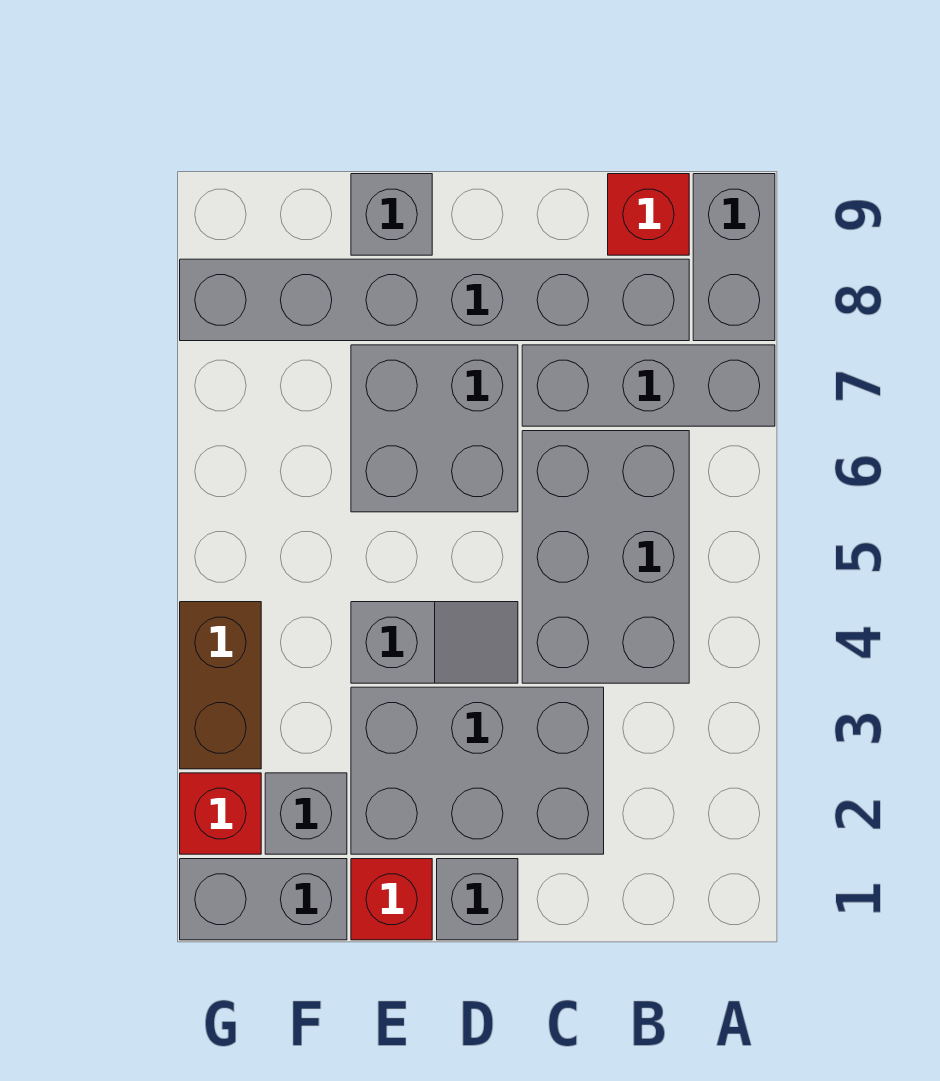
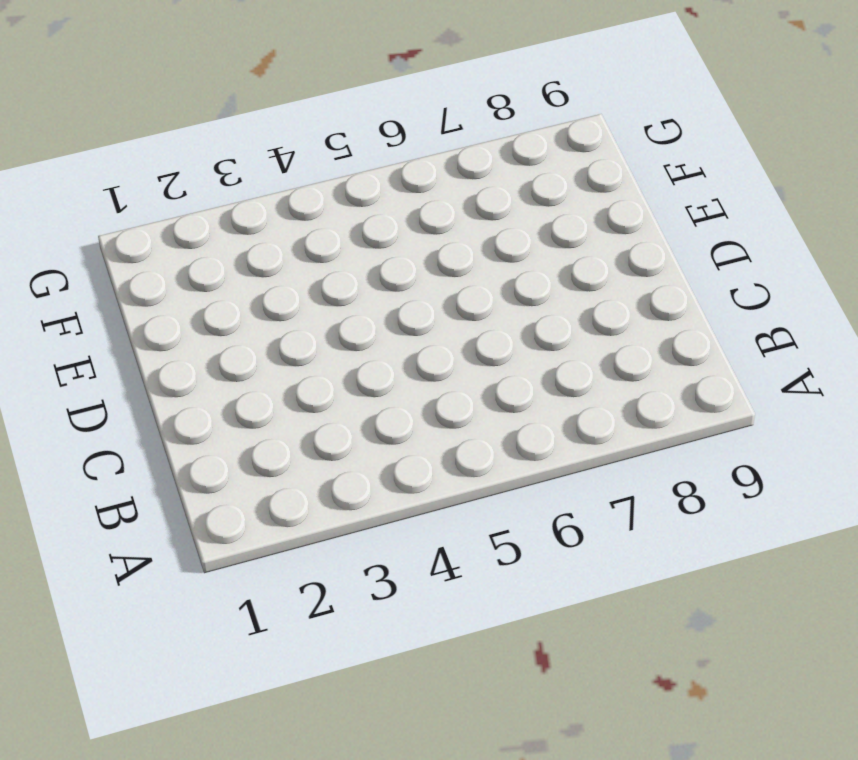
none -> grey brick A7:C7 level 1
none -> grey brick A8:A9 level 1
none -> grey brick B4:C6 level 1

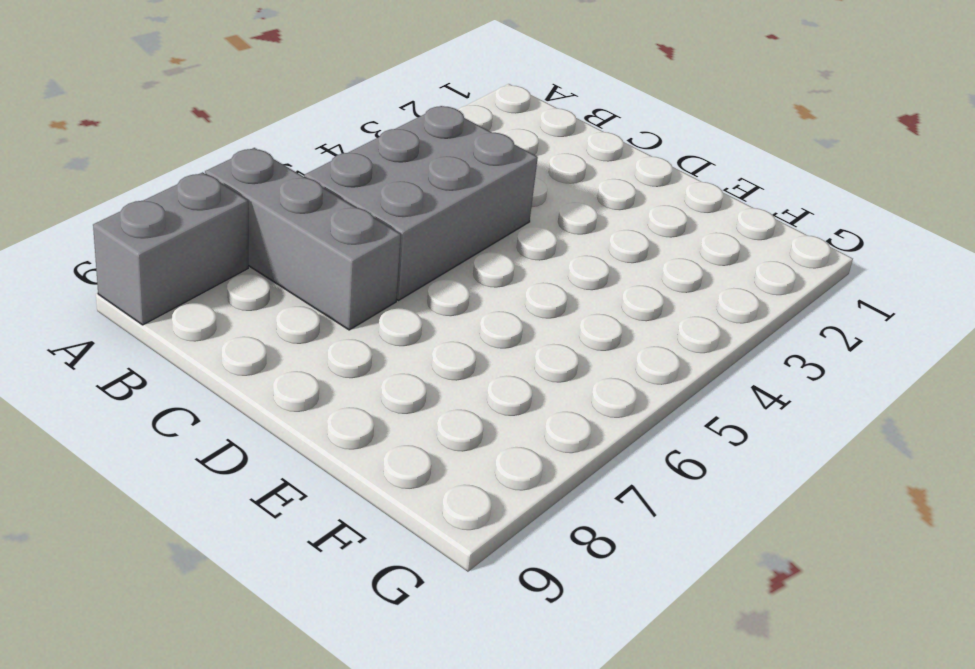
none -> grey brick B8:G8 level 1
none -> red brick B9 level 1
none -> grey brick C2:E3 level 1

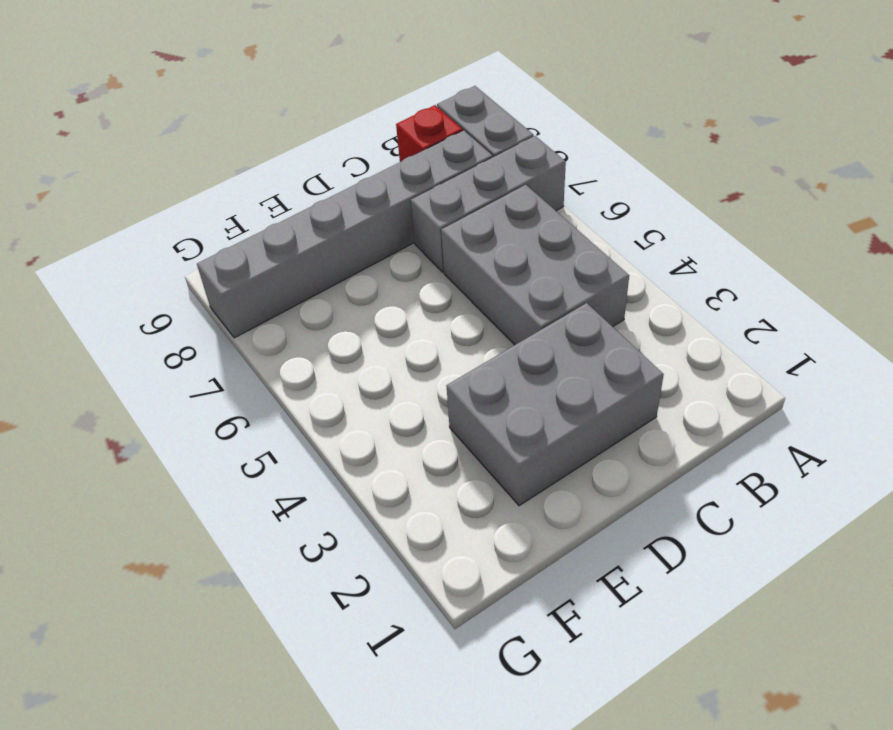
none -> grey brick D1 level 1
none -> grey slope D4:E4 level 1 top E
none -> grey brick D6:E7 level 1

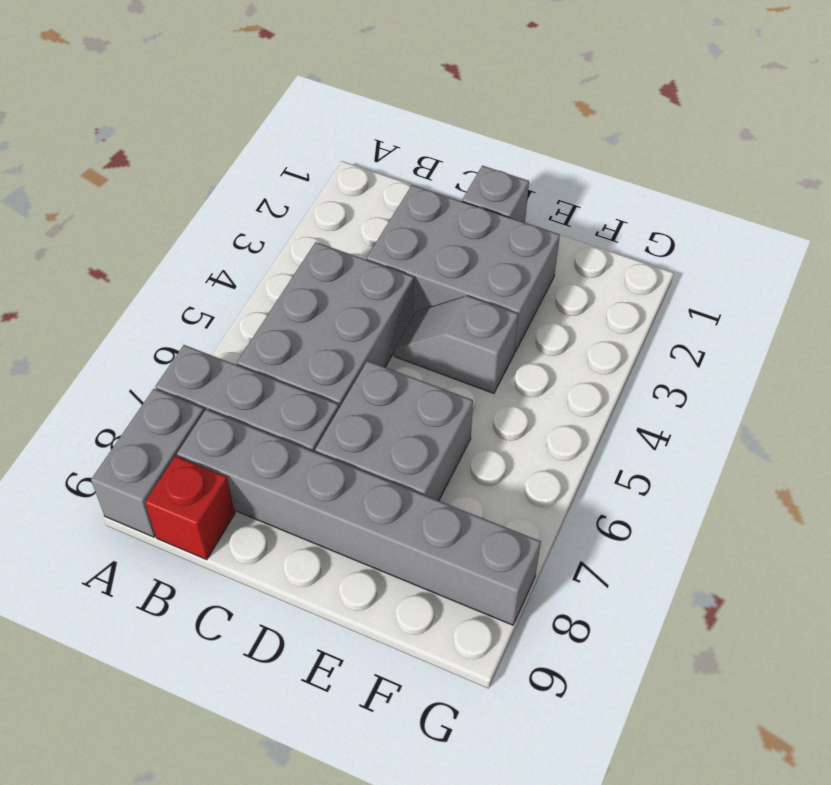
none -> red brick E1 level 1
none -> grey brick E9 level 1
none -> grey brick F1:G1 level 1

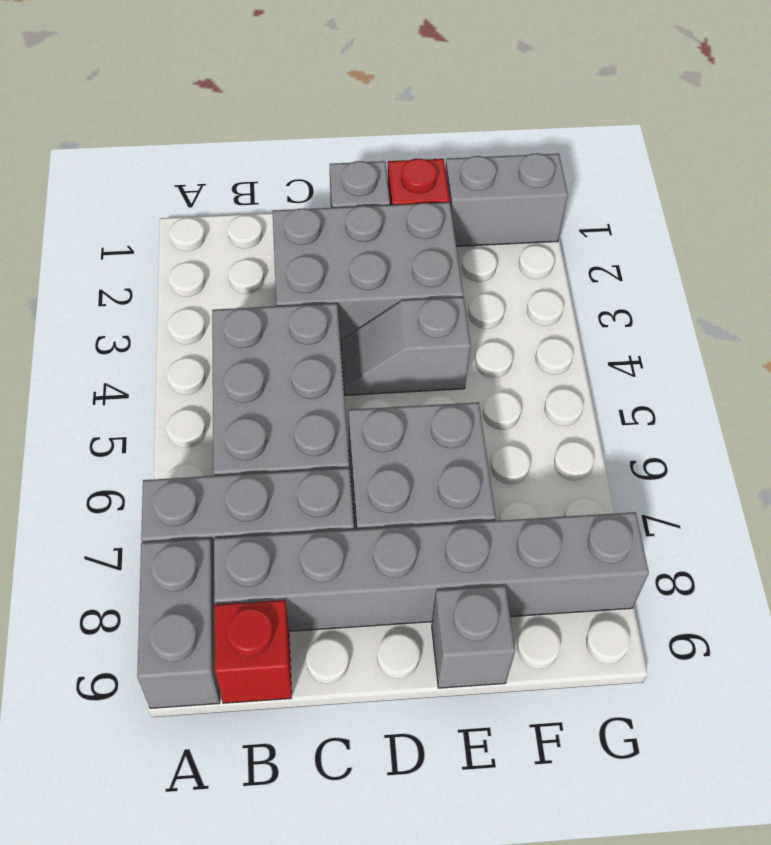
none -> grey brick F2 level 1
none -> red brick G2 level 1
none -> brown brick G3:G4 level 1

